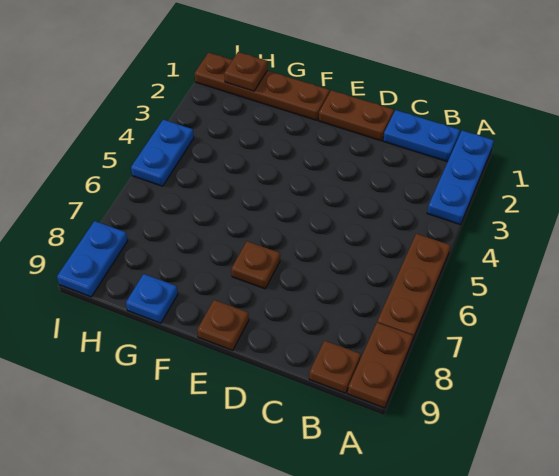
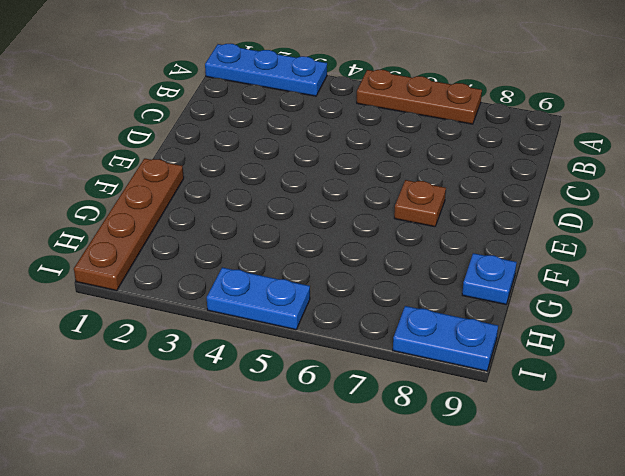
none -> brown plate A8:A9 level 1
none -> blue plate B1:C1 level 1
none -> brown plate B9 level 1

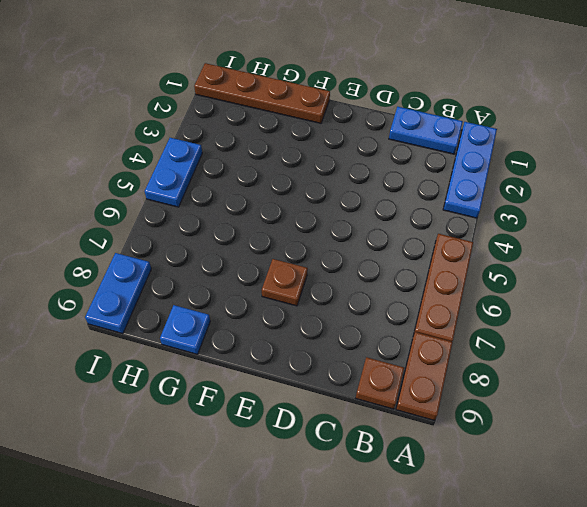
none -> brown plate D1:E1 level 1
none -> brown plate E9 level 1
none -> brown plate H1 level 2

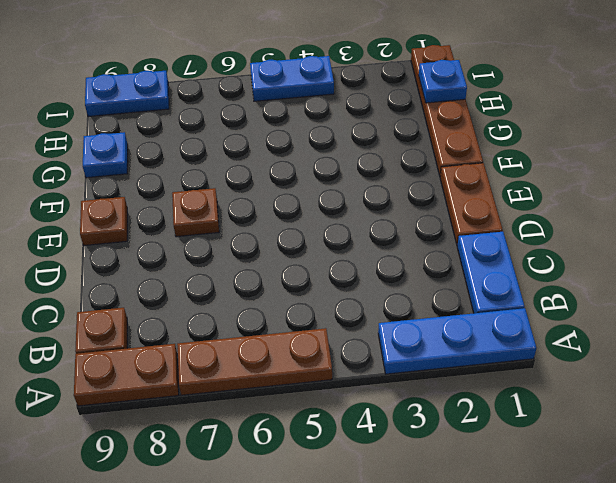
blue plate H1 level 2 -> brown plate H1 level 2

